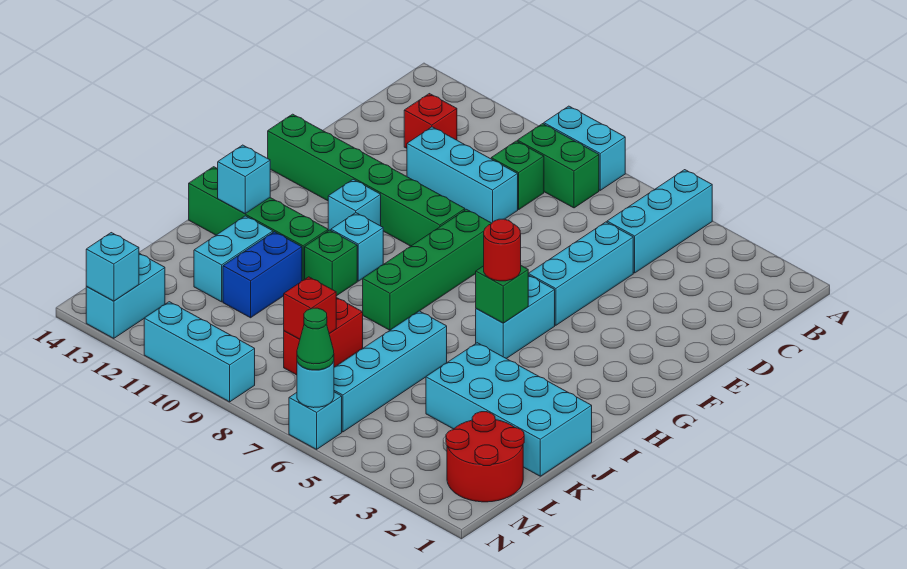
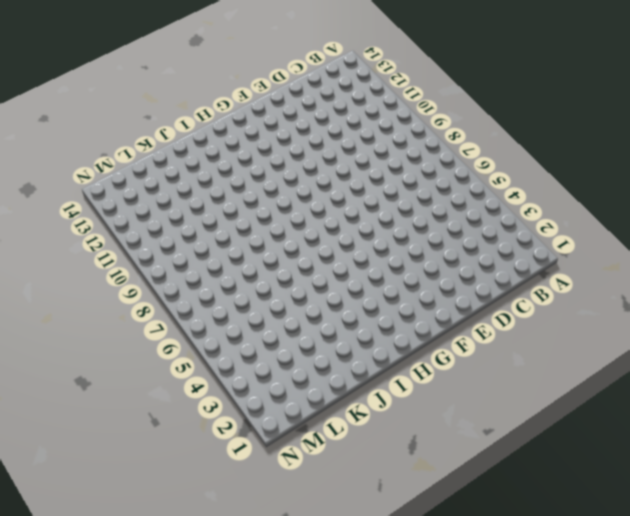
none -> cyan brick A5:C5 level 1
none -> cyan brick A8:A9 level 1
none -> green brick B8:B9 level 1
none -> green brick C9 level 1

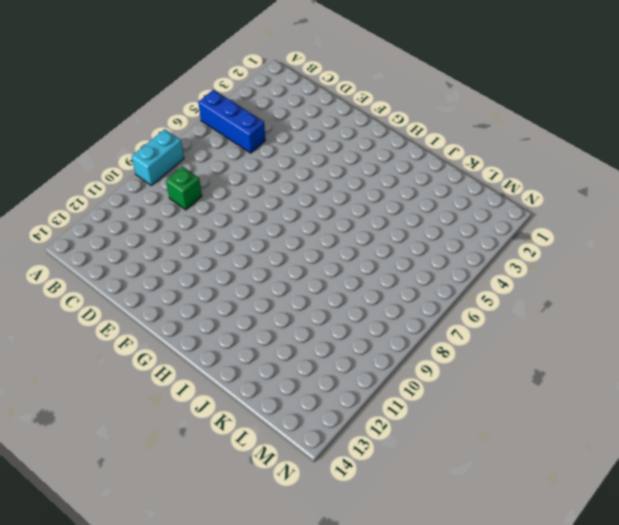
blue brick A5:C5 level 1 -> cyan brick A5:C5 level 1
none -> green brick B8:B9 level 1
none -> red brick C12 level 1
none -> cyan brick D5:F5 level 1
none -> cyan brick D9:D11 level 1

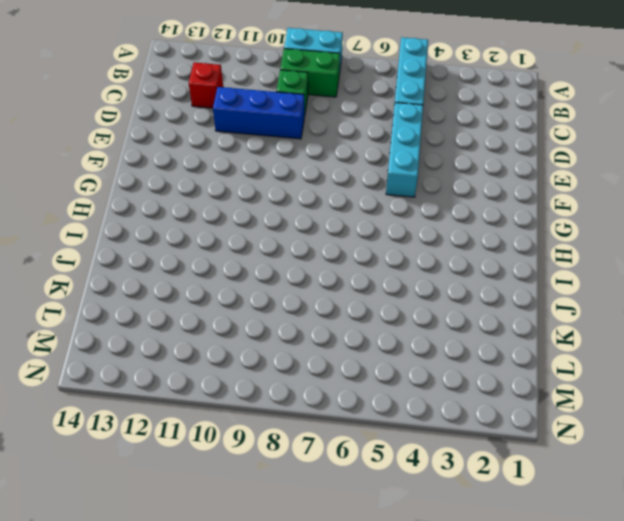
blue brick D9:D11 level 1 -> cyan brick D9:D11 level 1
none -> green brick F8:I8 level 1
none -> green brick F9:F14 level 1
none -> cyan brick G5:H5 level 1
none -> cyan brick G11 level 1

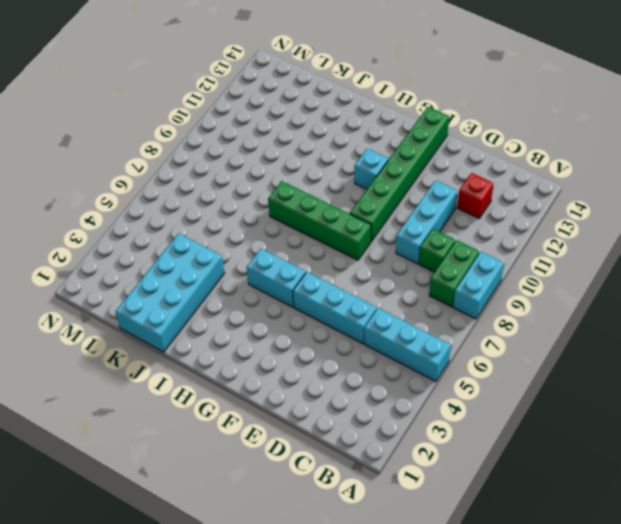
none -> cyan brick H10 level 1
none -> green brick I10 level 1
none -> green brick I11:I14 level 1
none -> cyan brick J6:M6 level 1

